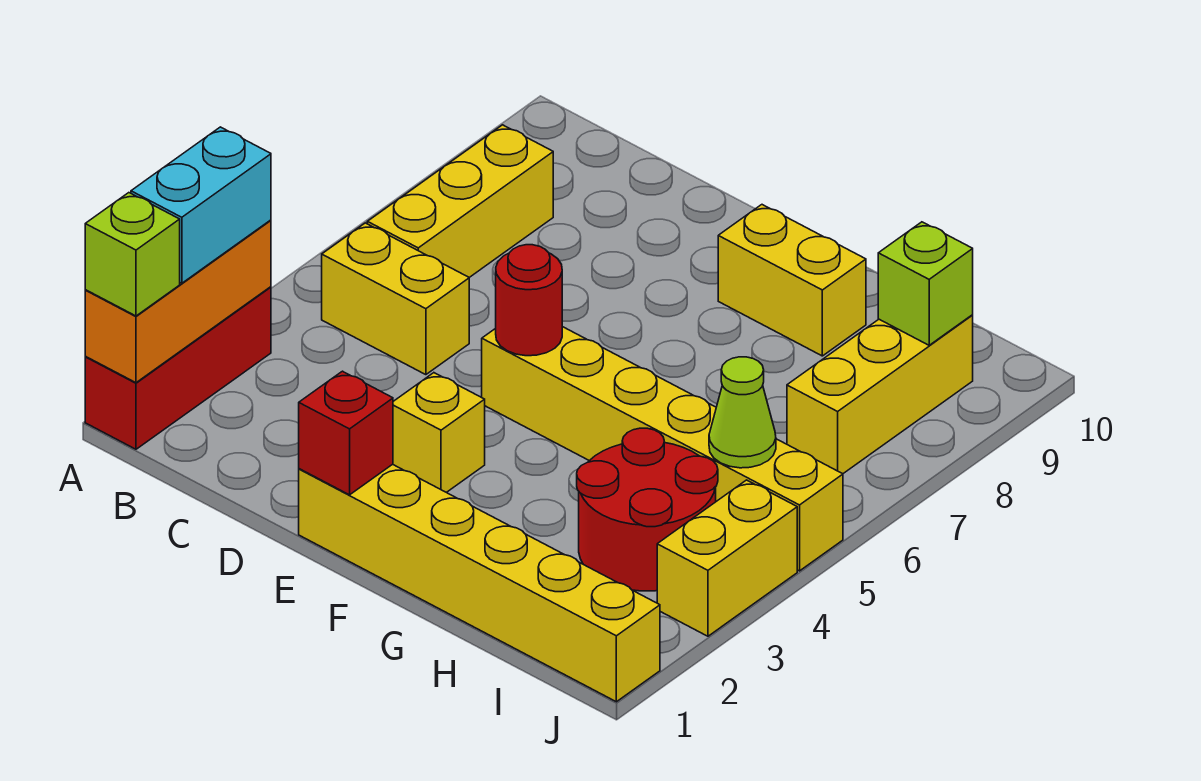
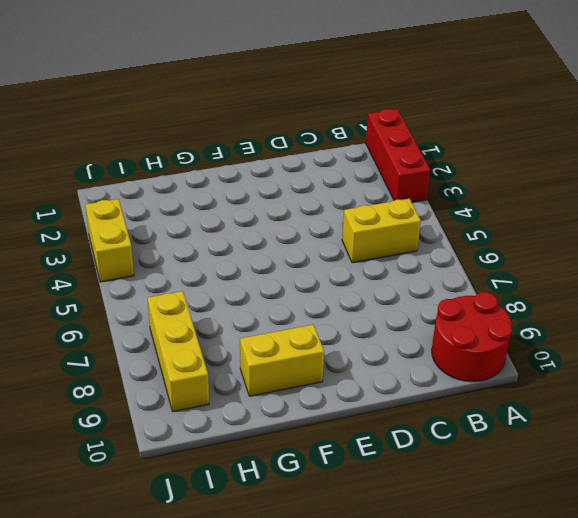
red round brick A9:B10 level 1 -> red round brick H3:I4 level 1
none -> yellow brick B6:B8 level 1
none -> yellow brick E1:J1 level 1
none -> yellow brick E3 level 1

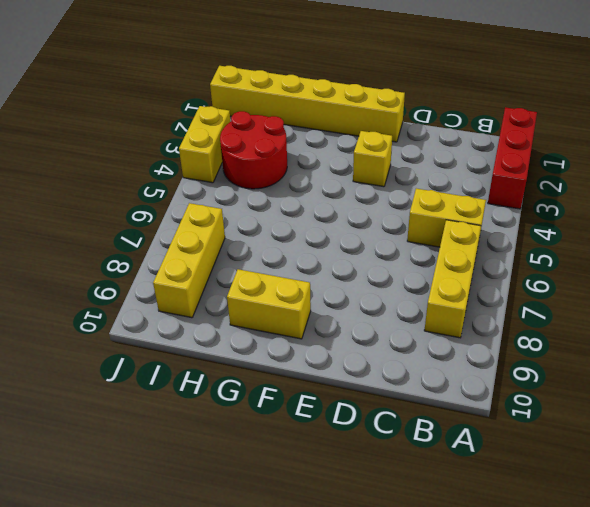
none -> yellow brick E5:J5 level 1
none -> orange brick A1:A3 level 2
none -> red brick E1 level 2

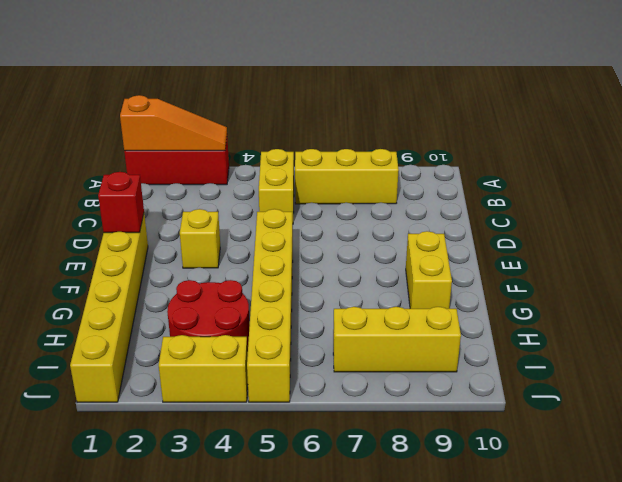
orange slope A1:A3 level 2 top 1 -> orange brick A1:A3 level 2
none -> red round brick E5 level 2
none -> lime cone I5 level 2
none -> lime brick I9 level 2

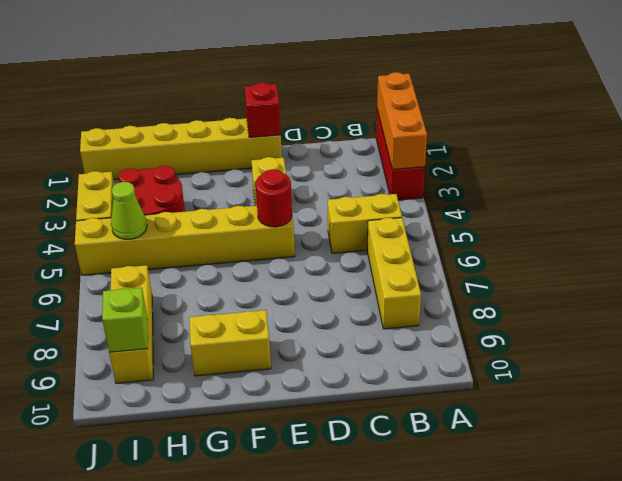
none -> lime brick A1 level 3
none -> cyan brick A2:A3 level 3

